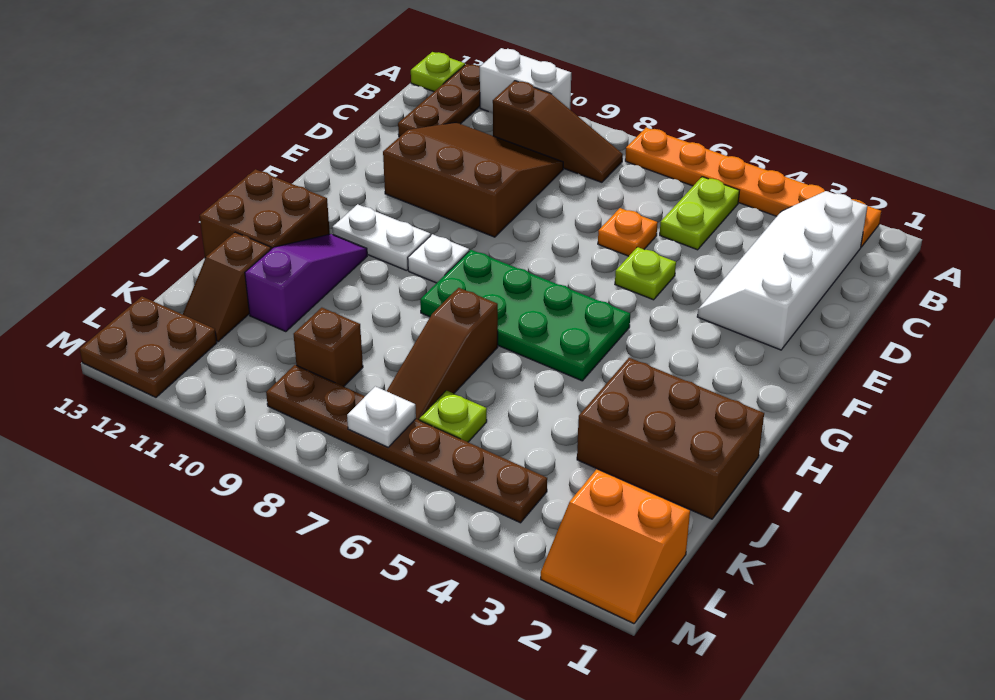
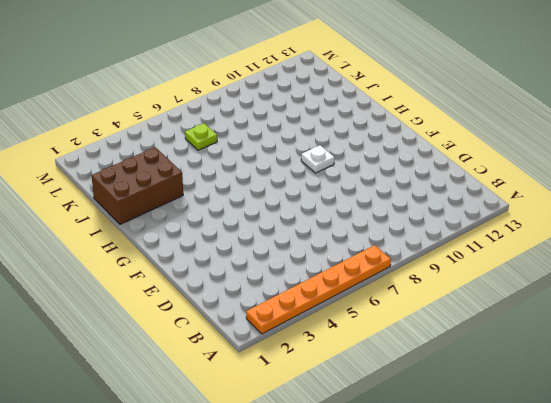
none -> white brick A10:A11 level 1
none -> brown plate A12:C12 level 1
none -> lime plate A13 level 1

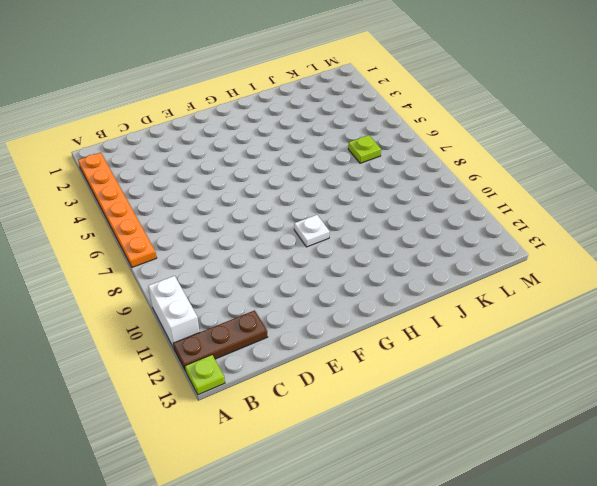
none -> white slope B2:E3 level 1 top 2
none -> lime plate B5:C5 level 1
none -> brown slope B8:B10 level 1 top 10

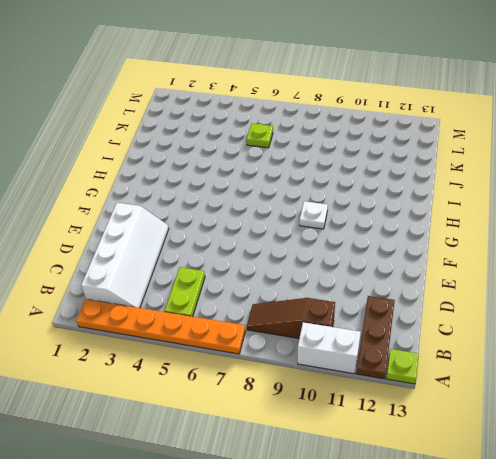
none -> brown slope C9:E11 level 1 top E
none -> orange plate D6 level 1
none -> lime plate E5 level 1

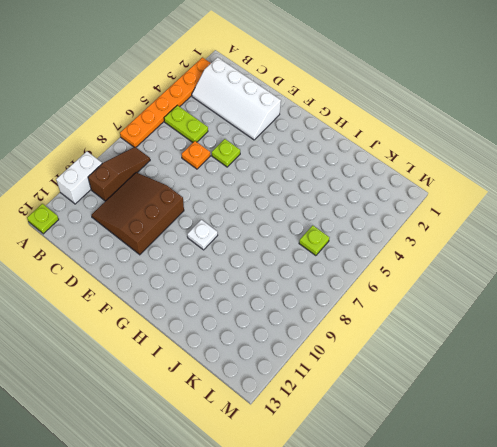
none -> brown plate A12:C12 level 1
none -> green plate G5:H8 level 1
none -> white plate G10:G11 level 1

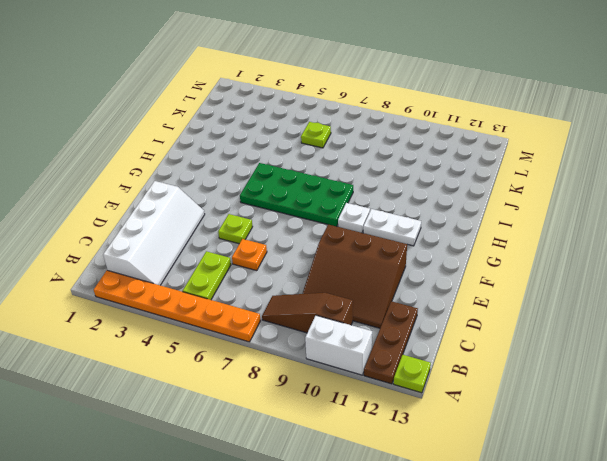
none -> purple slope H11:J11 level 1 top J
none -> brown brick H12:I13 level 1
none -> brown brick I1:J3 level 1

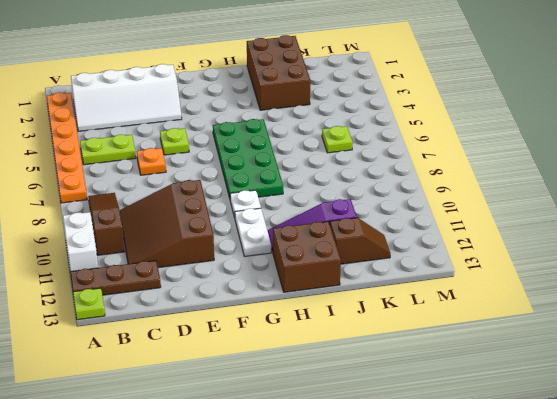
none -> brown slope I7:K7 level 1 top I
none -> brown brick K9 level 1
none -> orange slope L1:M2 level 1 top L

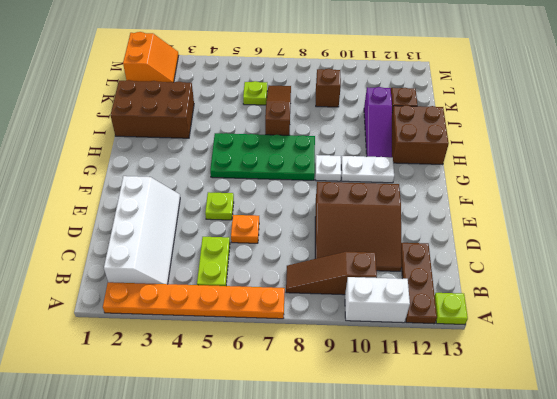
orange slope L1:M2 level 1 top 1 -> orange slope L1:M2 level 1 top L
none -> brown plate L4:L9 level 1
none -> brown plate L12:M13 level 1
none -> white plate L7 level 2

